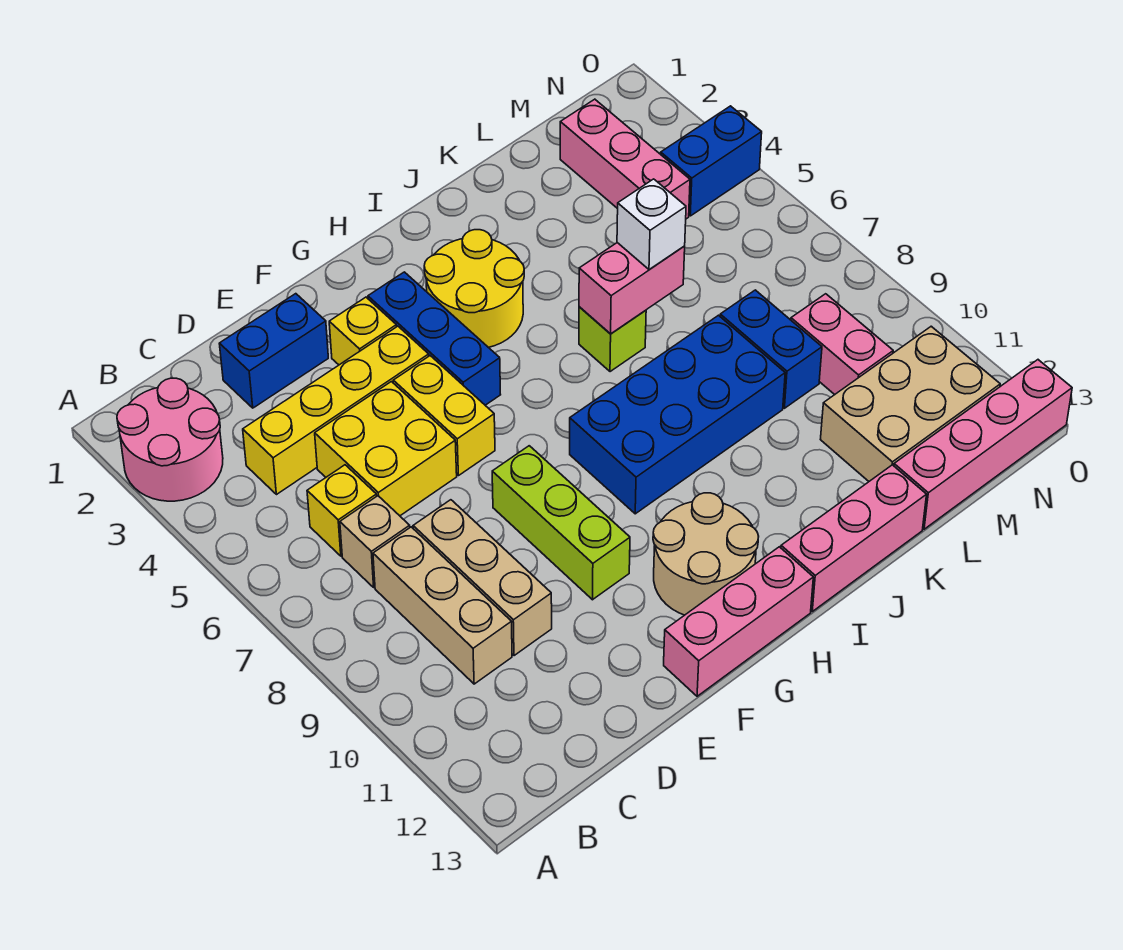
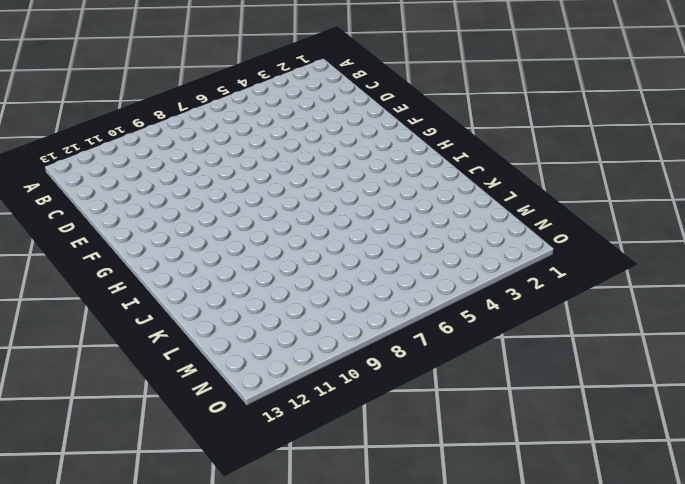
none -> pink round brick A2:B3 level 1
none -> yellow brick C4:F4 level 1
none -> yellow brick C6 level 1

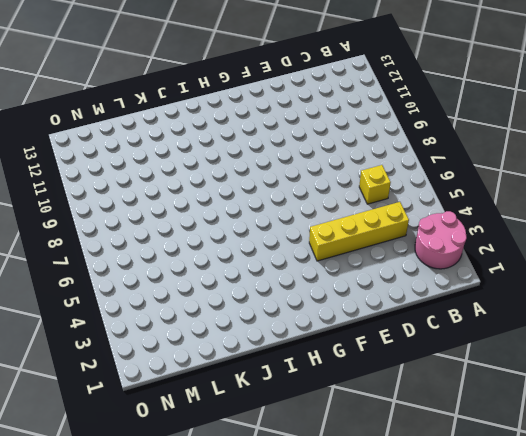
none -> tan brick C7 level 1
none -> tan brick C8:C10 level 1
none -> blue brick D2:E2 level 1

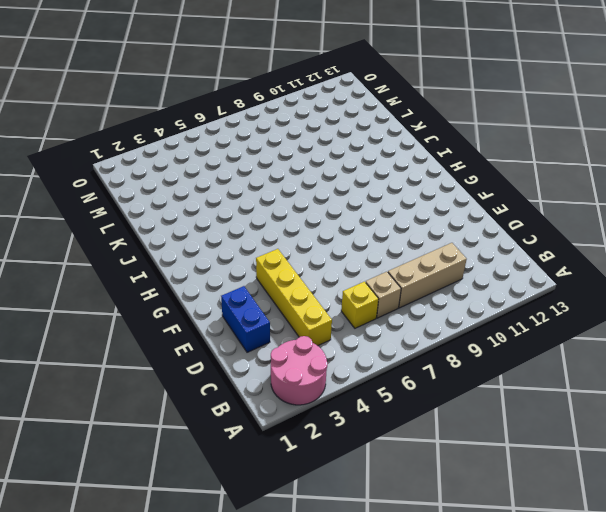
none -> yellow brick D5:E6 level 1
none -> tan brick D8:D10 level 1
none -> yellow brick F3 level 1

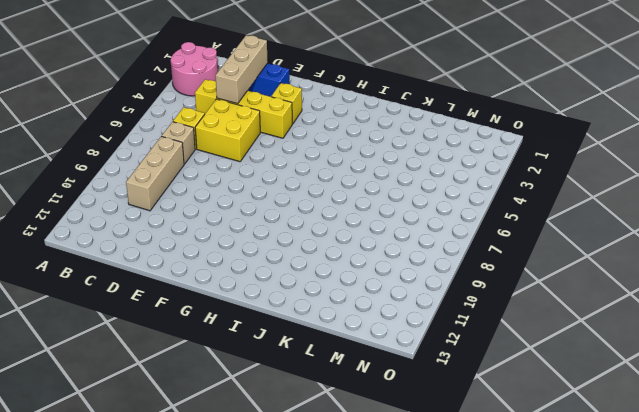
tan brick D2:D4 level 2 -> tan brick D8:D10 level 1
none -> yellow brick F5:F6 level 1
none -> lime brick F8:F10 level 1
none -> pink brick F13:H13 level 1

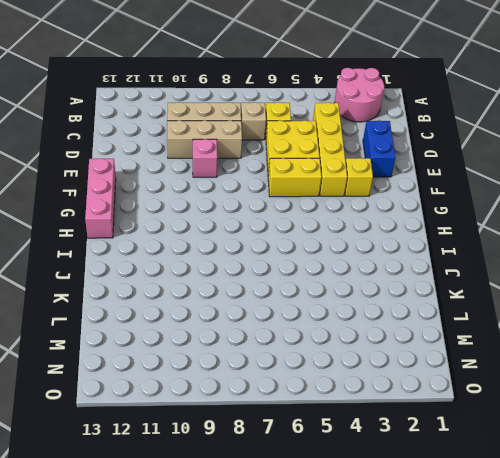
pink brick E9 level 1 -> none
none -> lime brick F8:F10 level 1
none -> blue brick G3:G5 level 1
none -> tan round brick G11:H12 level 1

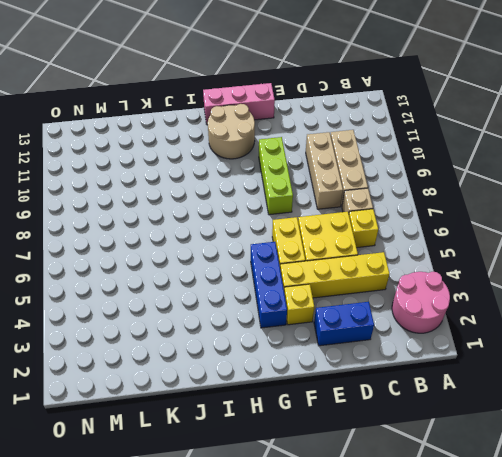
none -> yellow round brick H3:I4 level 1
none -> blue brick H8:K9 level 1
none -> pink brick I13:K13 level 1

